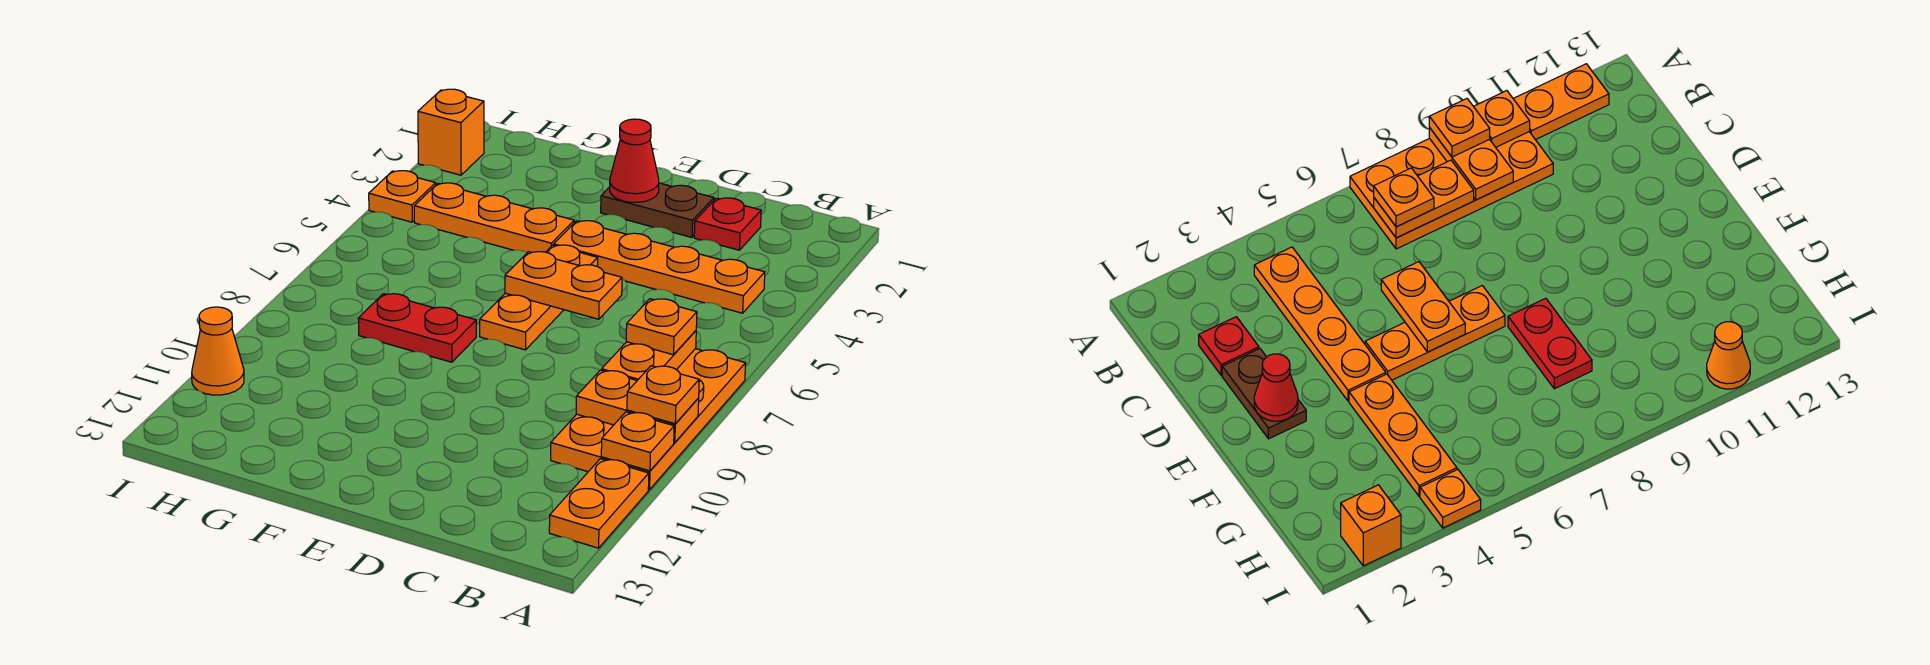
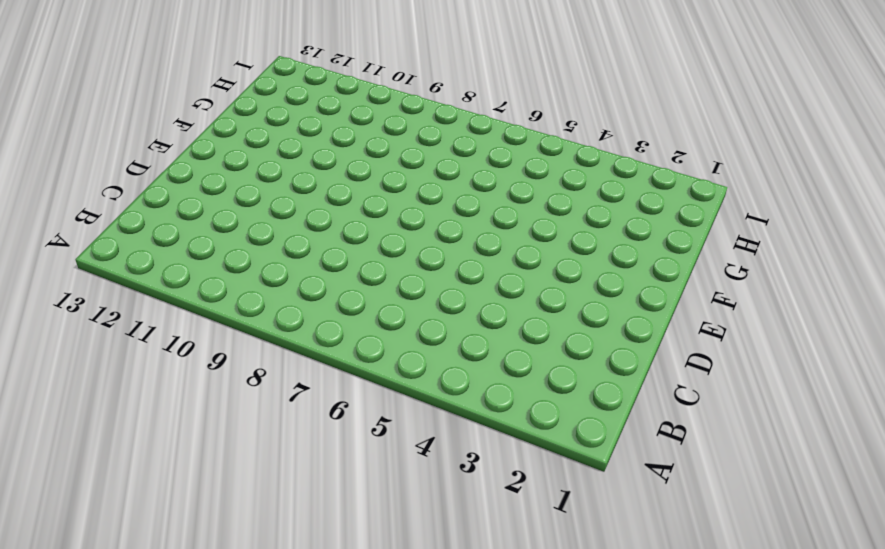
none -> orange plate A7:B10 level 1
none -> orange plate A11:A12 level 1
none -> orange plate B4:E4 level 1

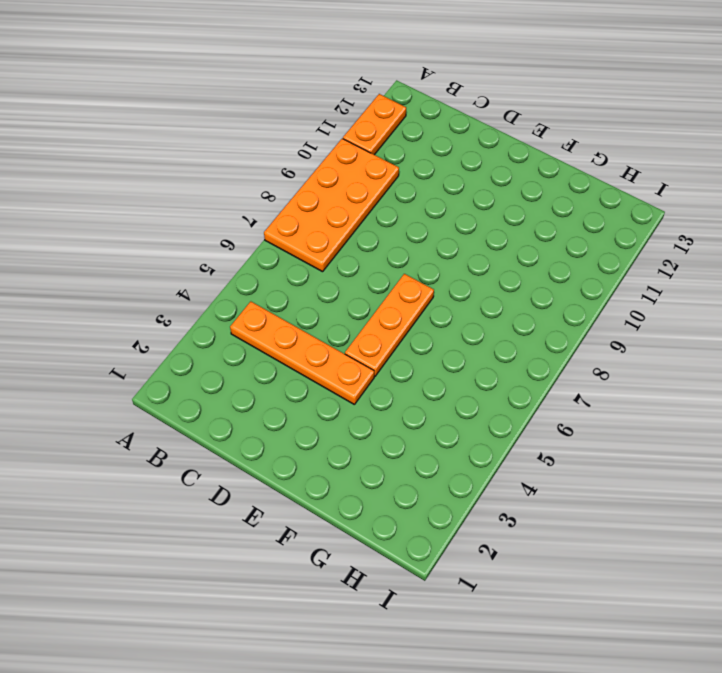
none -> red plate C2 level 1
none -> brown plate D2:E2 level 1
none -> orange plate F4:H4 level 1

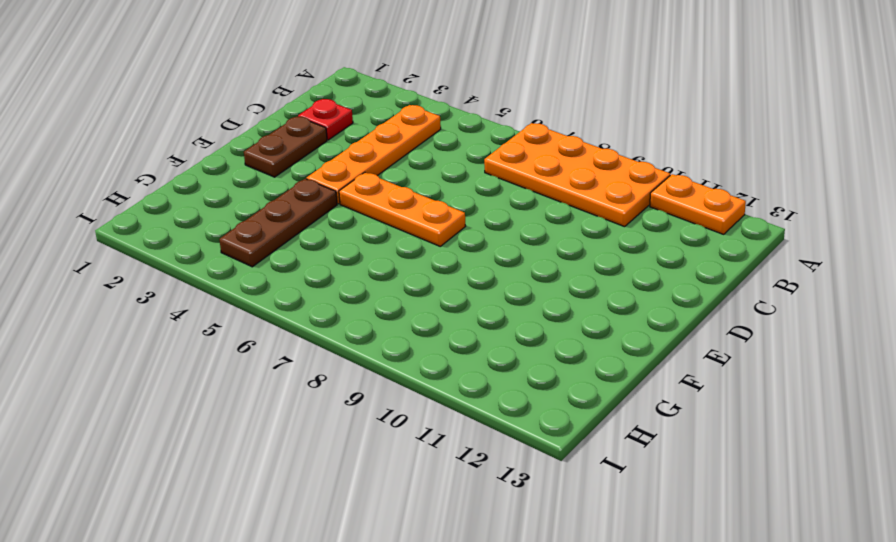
brown plate F4:H4 level 1 -> orange plate F4:H4 level 1
none -> red plate F8:G8 level 1
none -> orange brick I2 level 1
none -> orange plate I4 level 1

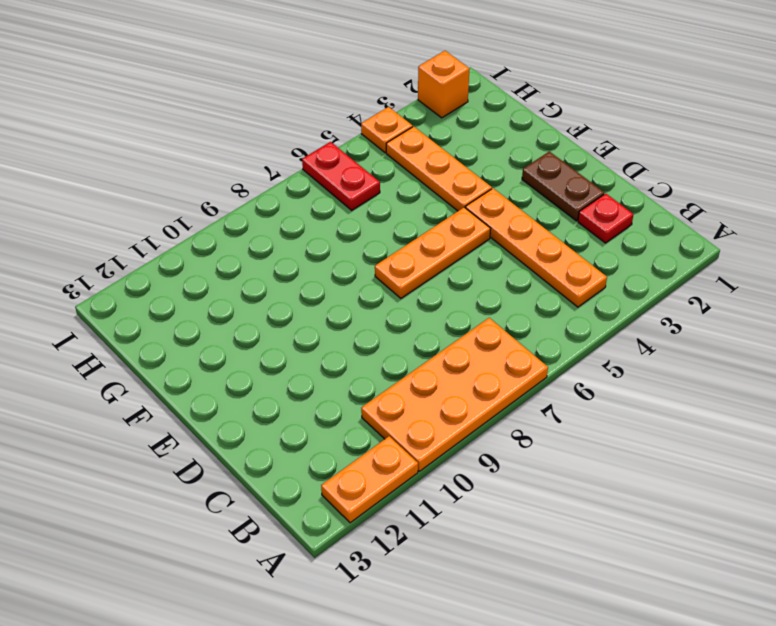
red plate H6:I6 level 1 -> red plate F8:G8 level 1
none -> orange cone I11 level 1
none -> orange plate A9:B9 level 2
none -> orange plate A10 level 2

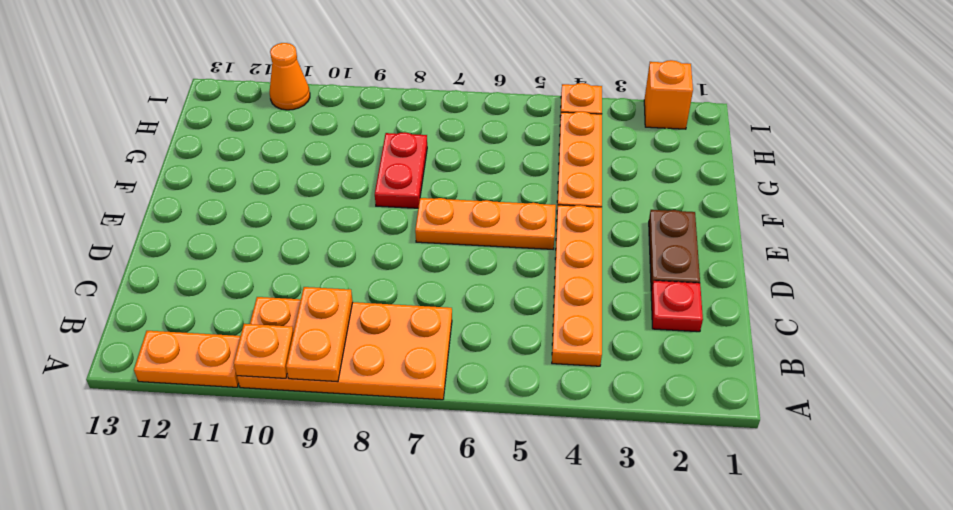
none -> orange plate B7:B8 level 2
none -> orange plate D6:E6 level 2
none -> red cone E2 level 2

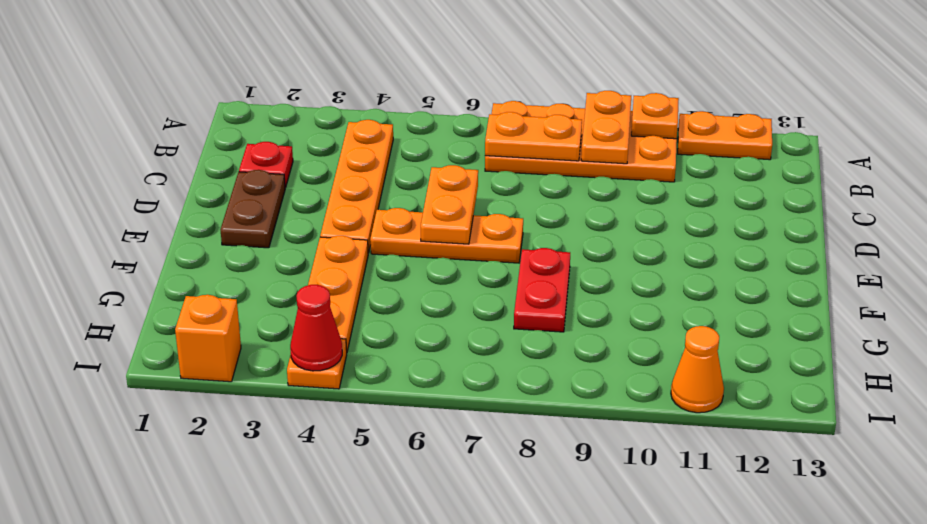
red cone I4 level 2 -> red cone E2 level 2
none -> orange plate A9 level 3
none -> orange plate B7 level 3

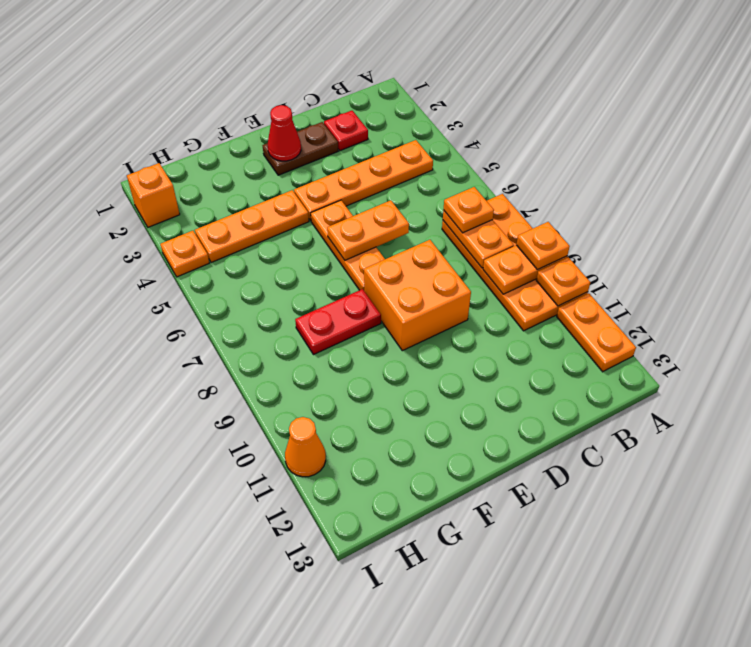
orange brick D8:E9 level 1 -> none

